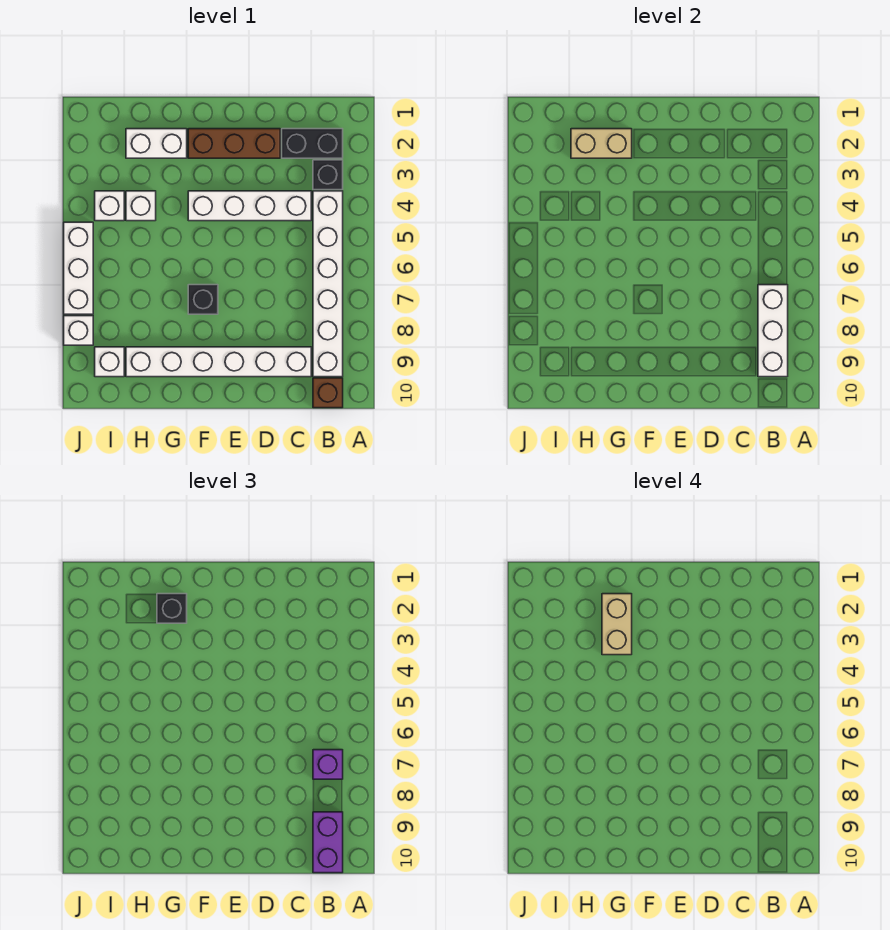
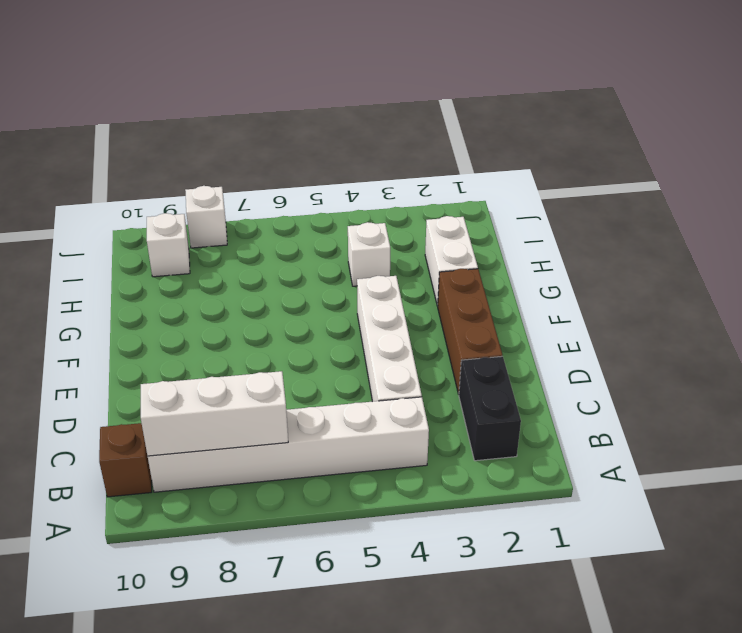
none -> black brick B3 level 1
none -> white brick C9:H9 level 1
none -> black brick F7 level 1

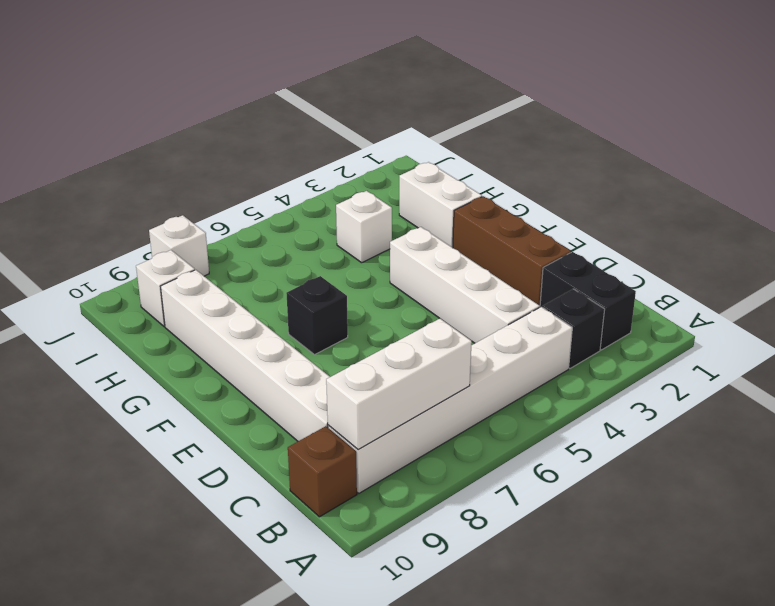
none -> white brick I4 level 1
none -> white brick J5:J7 level 1
none -> tan brick G2:H2 level 2

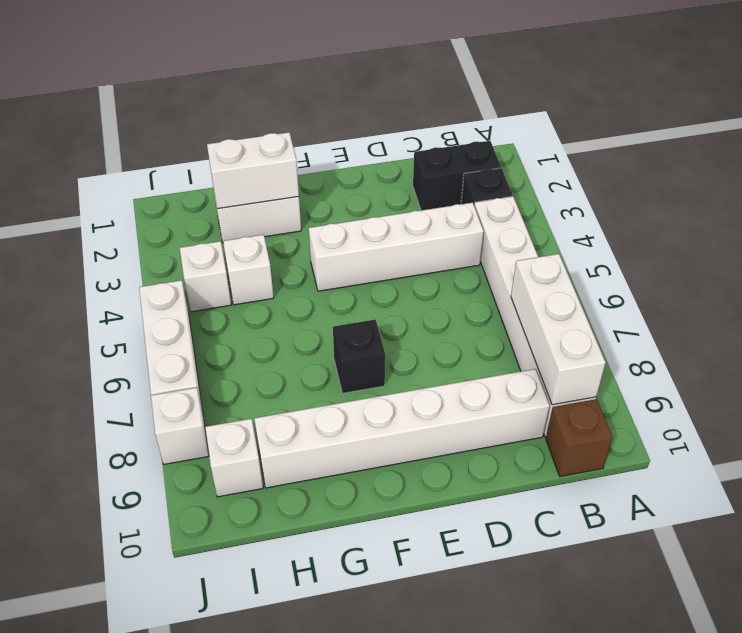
white brick G2:H2 level 2 -> tan brick G2:H2 level 2
none -> brown brick D2:F2 level 1
none -> purple brick B7 level 3
none -> purple brick B9:B10 level 3

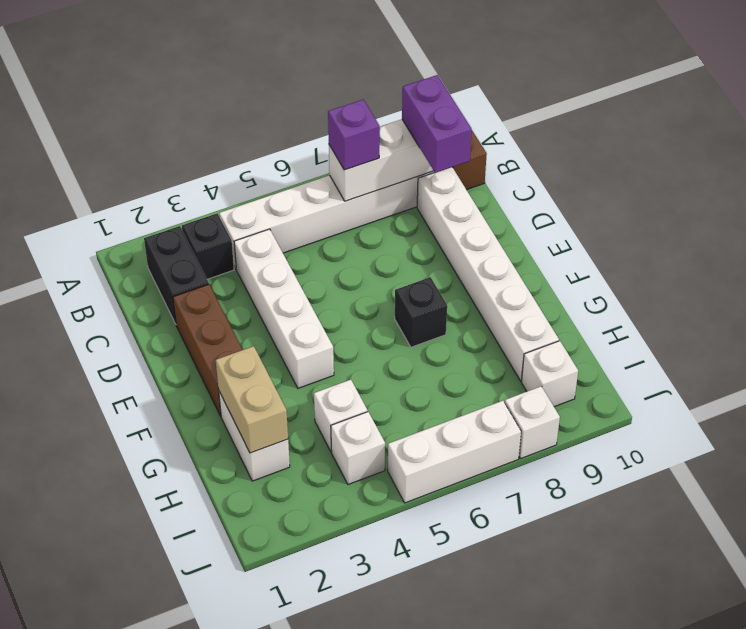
purple brick B9:C9 level 3 -> purple brick B9:B10 level 3
none -> black brick G2 level 3
none -> tan brick G2:G3 level 4

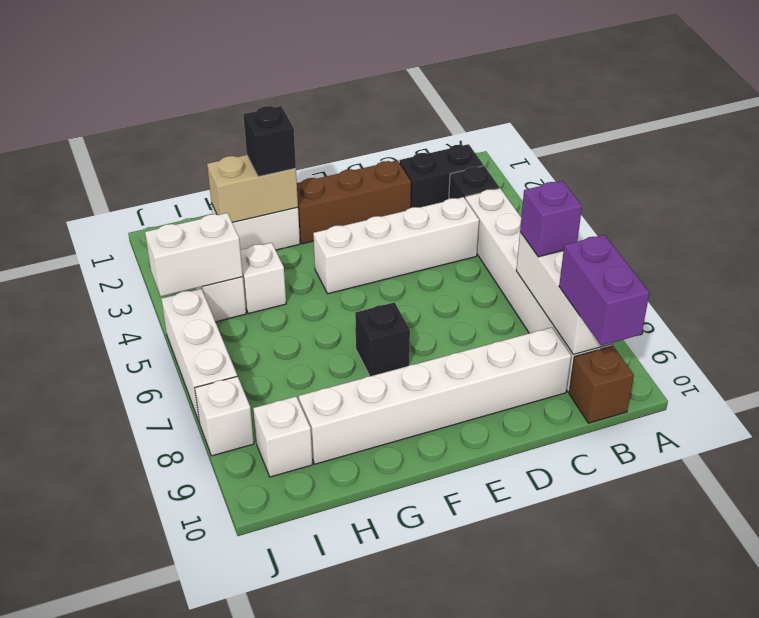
white brick I4:J4 level 2 -> none
none -> tan brick G2:G3 level 4

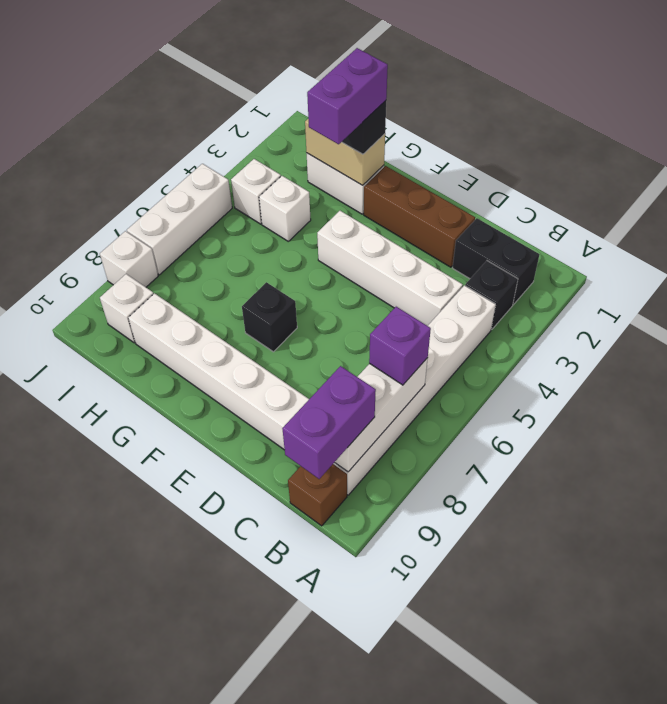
purple brick G2:G3 level 4 -> tan brick G2:G3 level 4

